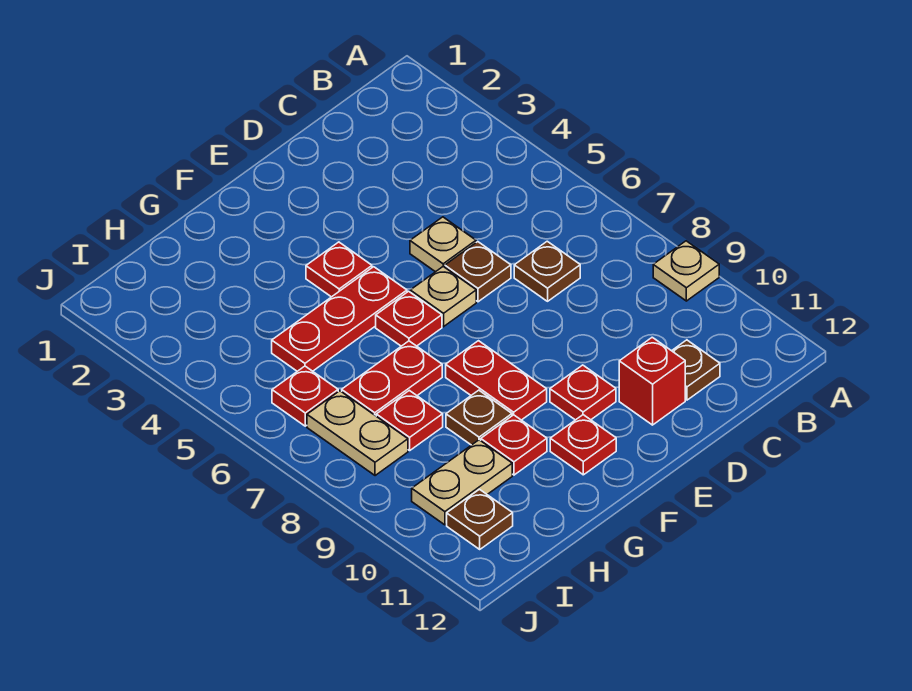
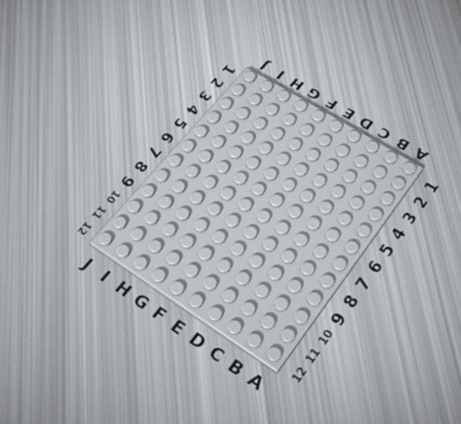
none -> tan plate A9 level 1
none -> brown plate C7 level 1
none -> brown plate C11 level 1

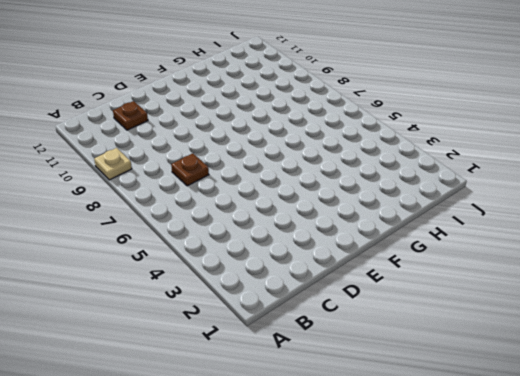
none -> tan plate D5 level 1
none -> brown plate D6 level 1
none -> red brick D11 level 1

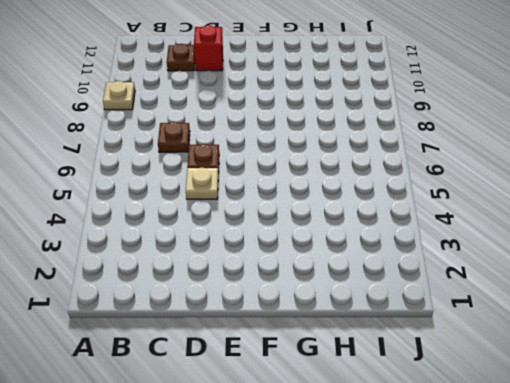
none -> tan plate E6 level 1
none -> red plate E10 level 1
none -> red plate F4 level 1

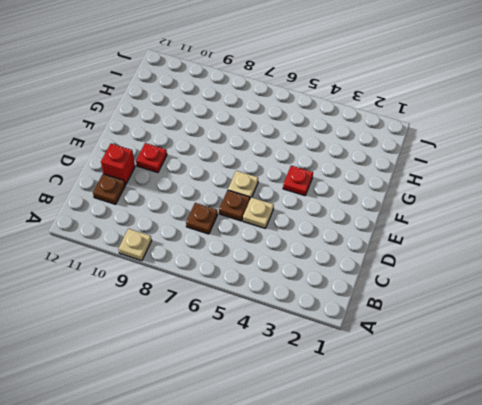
none -> red plate F5:H5 level 1
none -> red plate F6 level 1
none -> red plate F8:F9 level 1

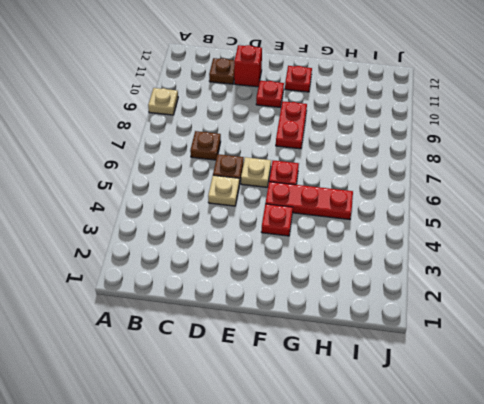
none -> red plate G7:H7 level 1
none -> brown plate G9 level 1
none -> red plate G10 level 1

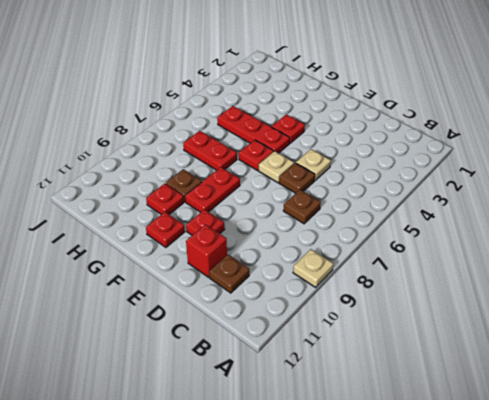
none -> red plate H8 level 1
none -> tan plate H10:I10 level 1
none -> red plate I6 level 1

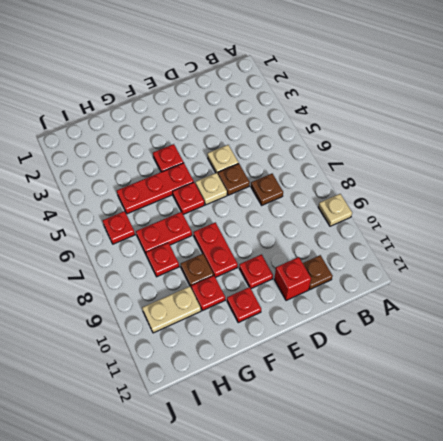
none -> tan plate I7:I8 level 1
none -> brown plate I11 level 1

